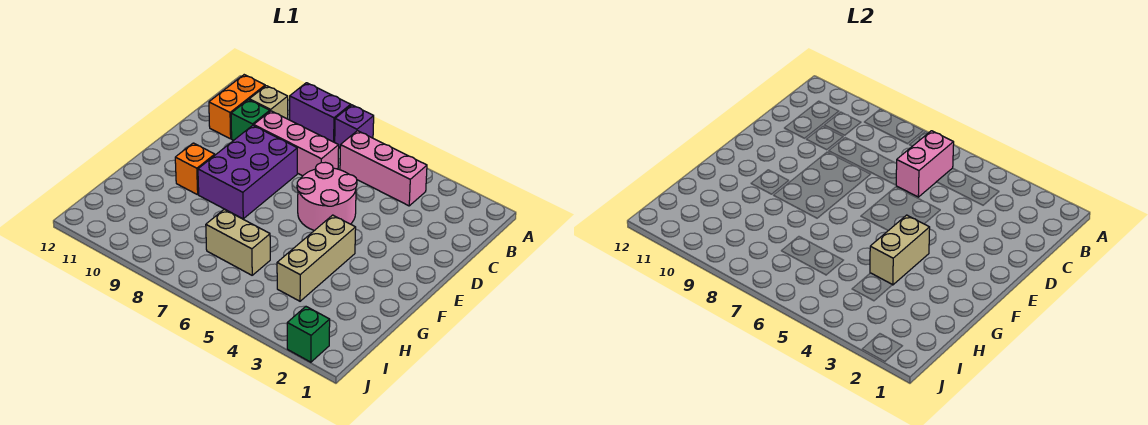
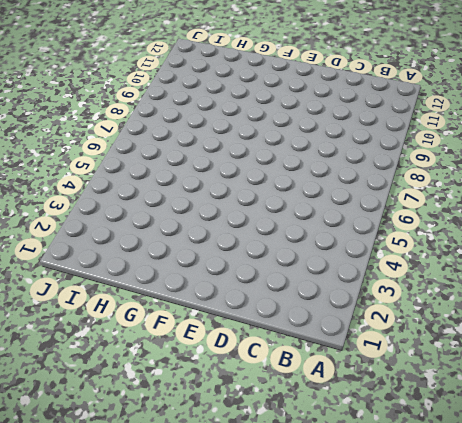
none -> purple brick A7 level 1
none -> purple brick A8:A9 level 1
none -> pink brick B4:B6 level 1

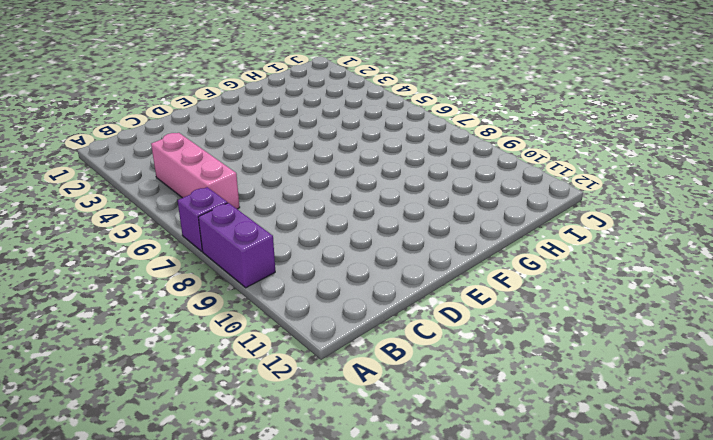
none -> tan brick B10 level 1
none -> orange brick B11:C11 level 1
none -> pink brick C7:C9 level 1

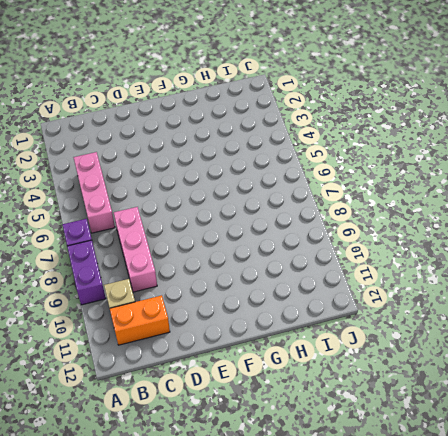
none -> green brick C10 level 1
none -> pink round brick D5:E6 level 1
none -> purple brick D8:F9 level 1

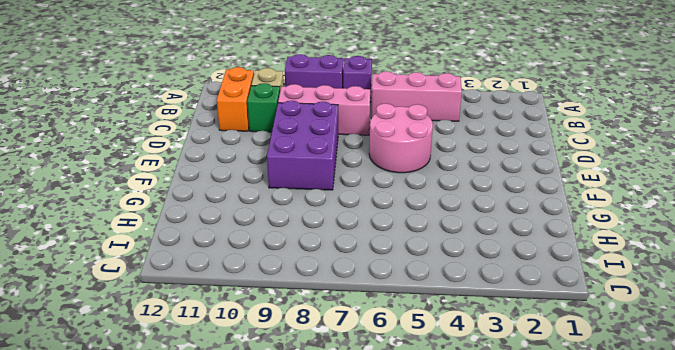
none -> tan brick F4:H4 level 1
none -> orange brick F10 level 1
none -> tan brick H6:H7 level 1

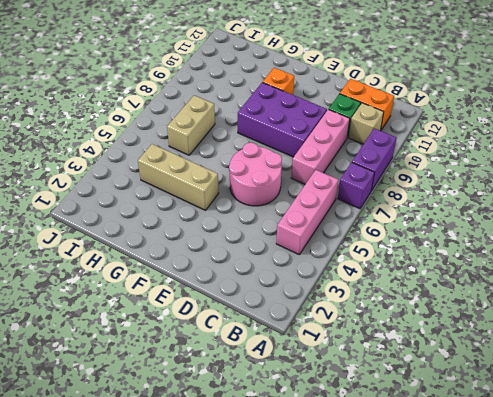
none -> green brick J2 level 1
none -> pink brick B6:C6 level 2
none -> tan brick F4:G4 level 2

